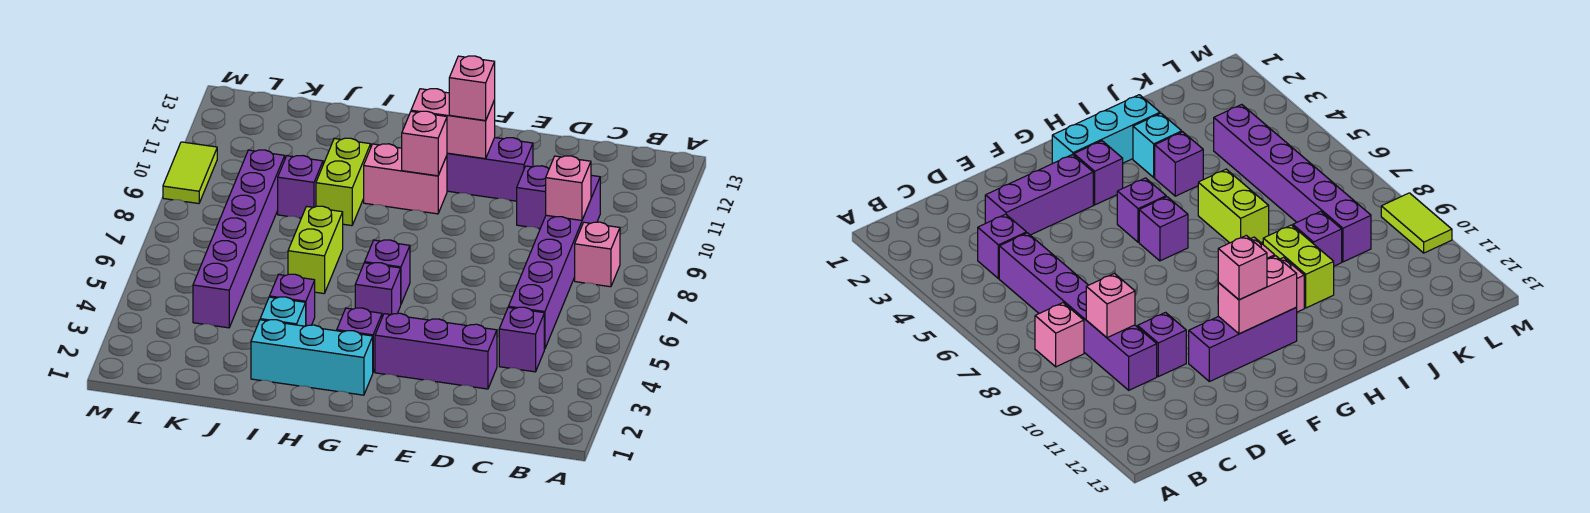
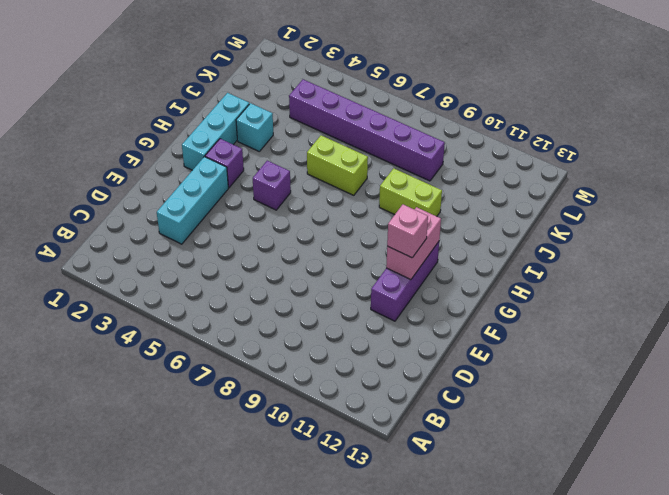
cyan brick D3:F3 level 1 -> purple brick D3:F3 level 1
none -> pink brick B8 level 1
none -> purple brick C4 level 1
none -> purple brick C5:C10 level 1

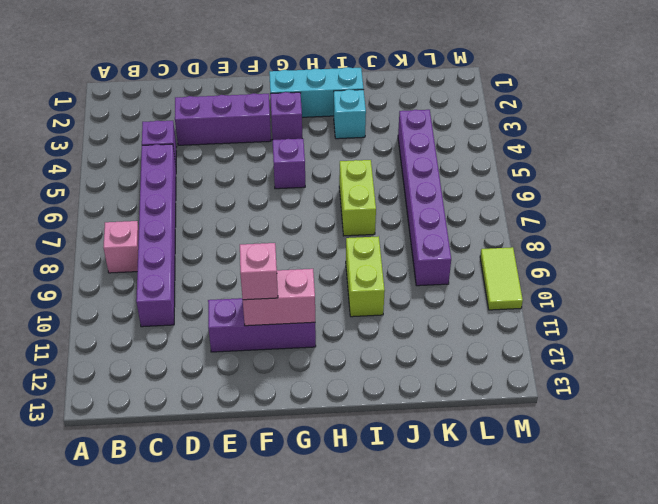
none -> purple brick D10 level 1
none -> purple brick G6 level 1
none -> pink brick G10:H10 level 1

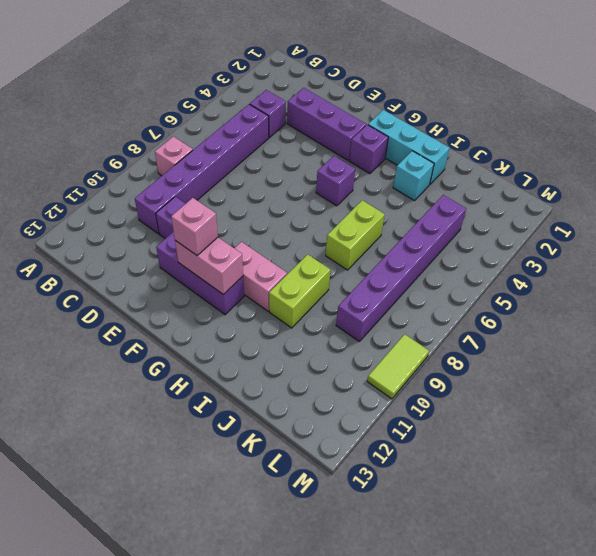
none -> purple brick G6 level 1
none -> purple brick I4 level 1
none -> purple brick J9 level 1

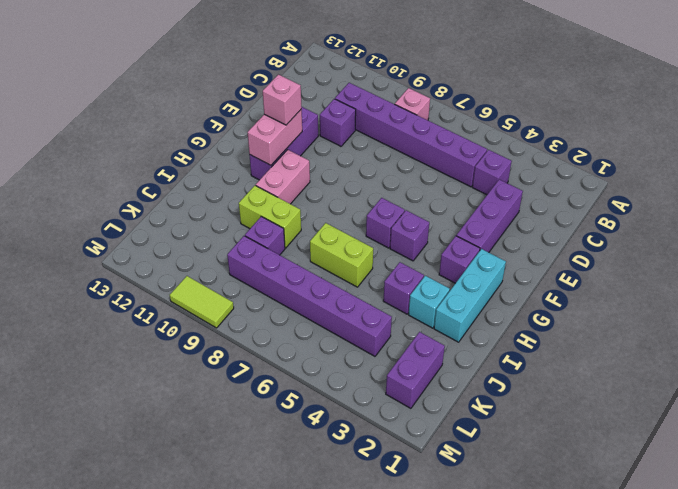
purple brick K2:L2 level 1 -> none
none -> pink brick C9 level 2
none -> pink brick G10 level 2

